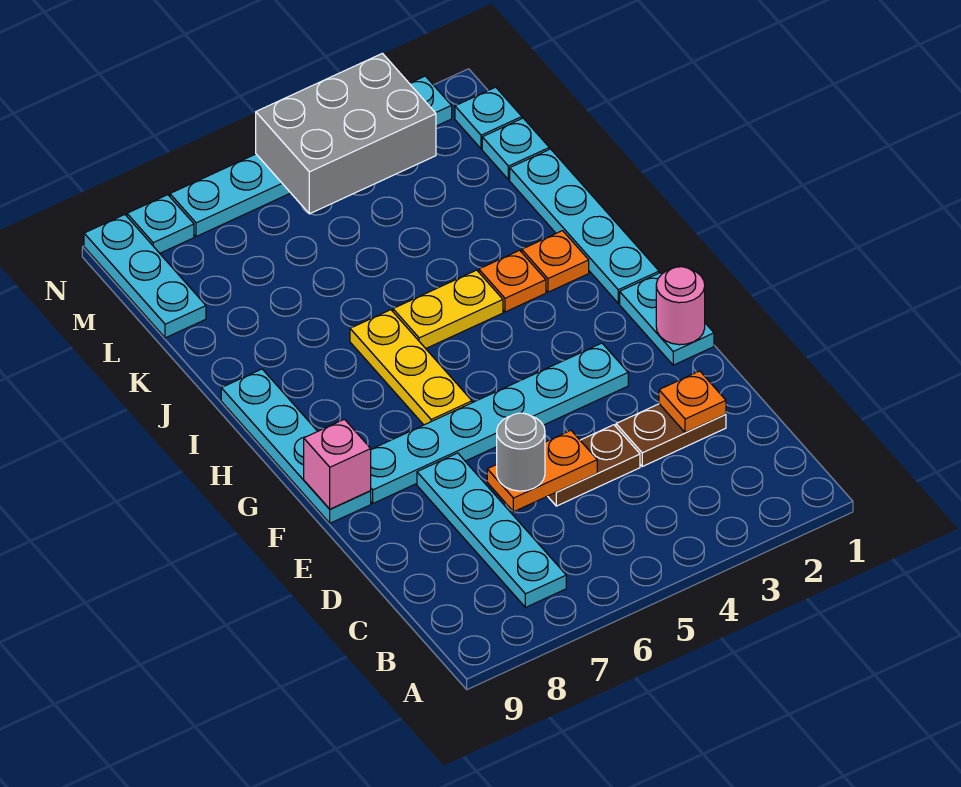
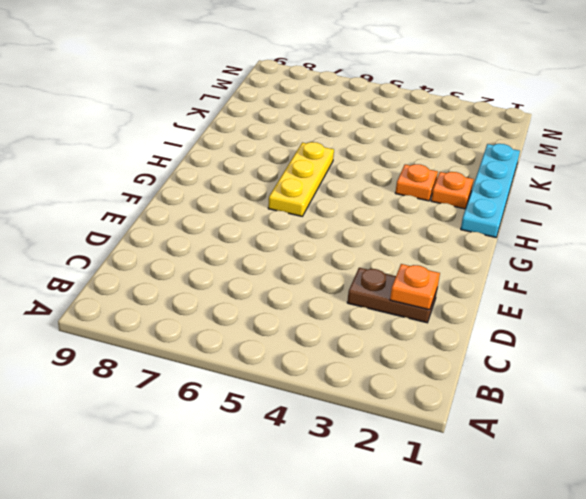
none -> cyan plate B7:E7 level 1
none -> brown plate D4:D5 level 1
none -> cyan plate F1:G1 level 1

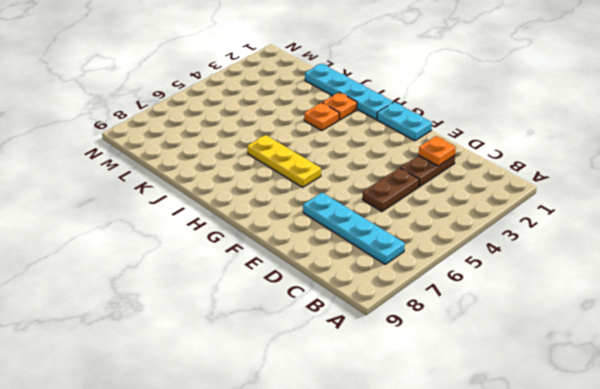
none -> cyan plate F3:F8 level 1
none -> cyan plate F9:I9 level 1
none -> yellow plate I4:I5 level 1

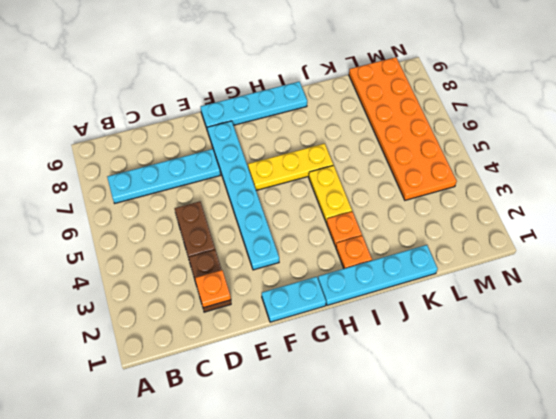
orange plate L4:M9 level 1 -> cyan plate L9:N9 level 1
none -> cyan plate L1 level 1
none -> cyan plate M1 level 1
none -> cyan plate N2:N7 level 1

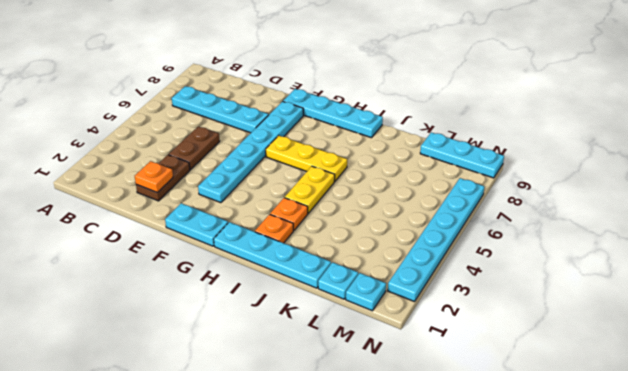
none -> cyan plate N8 level 1
none -> orange plate D5:D6 level 2
none -> pink round brick F1 level 2

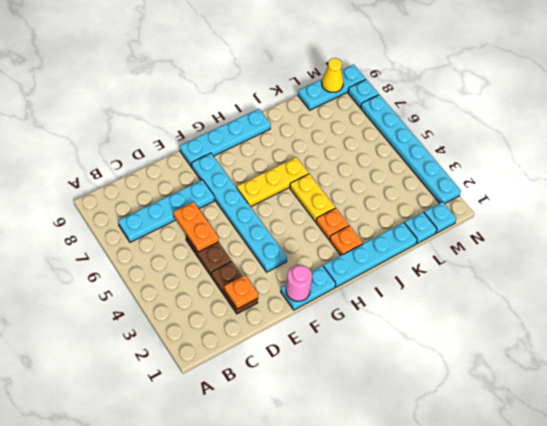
yellow cone M9 level 2 -> none
none -> pink brick F9 level 2
none -> grey brick M3:N5 level 2
none -> grey round brick D6 level 3

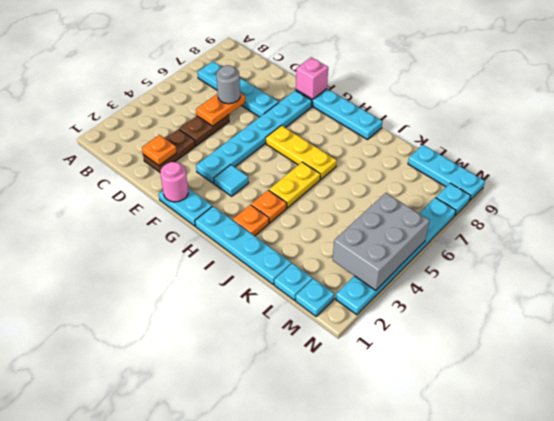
cyan tile G3 level 1 -> none

